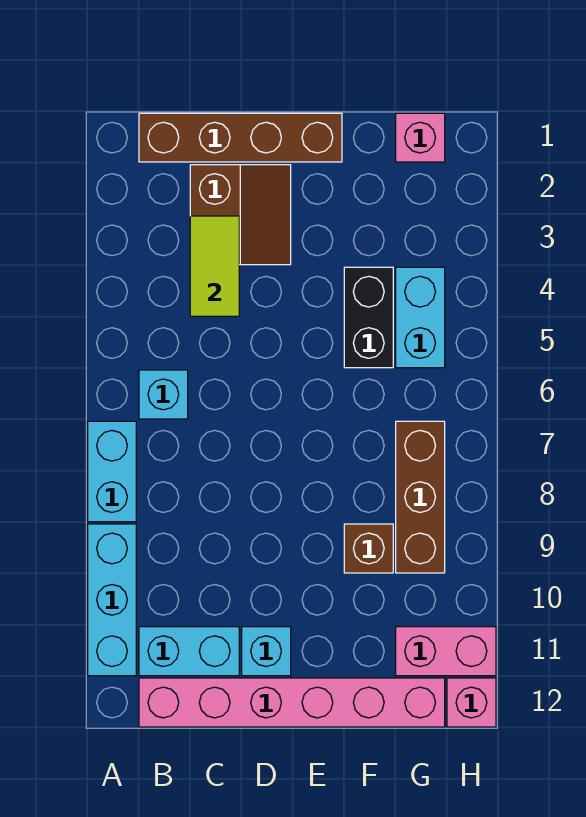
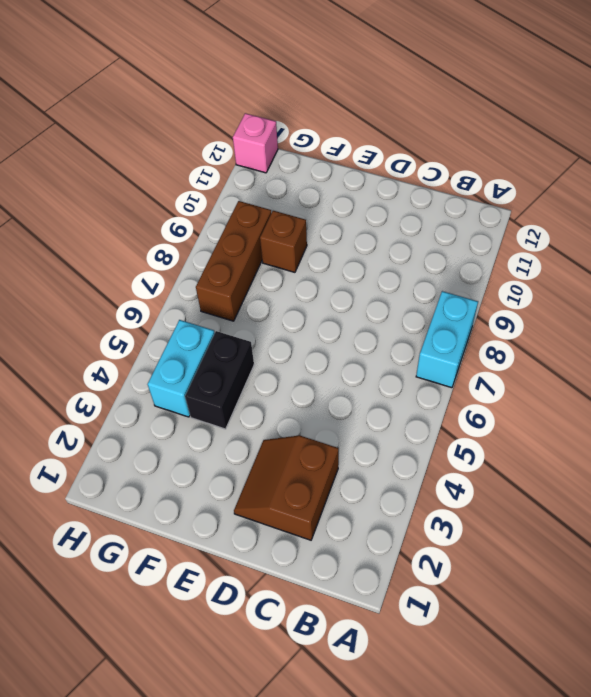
none -> cyan brick A9:A11 level 1
none -> brown brick B1:E1 level 1
none -> cyan brick B6 level 1

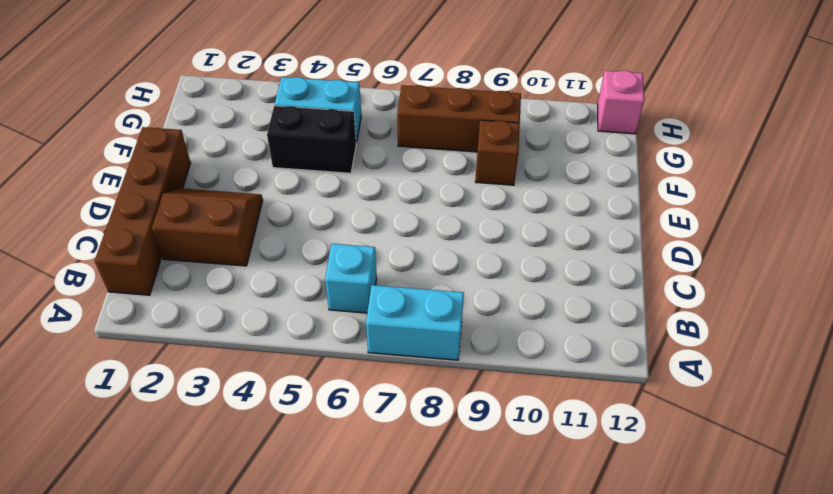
none -> cyan brick A9:A11 level 1
none -> cyan brick B11:C11 level 1
none -> pink brick B12:G12 level 1

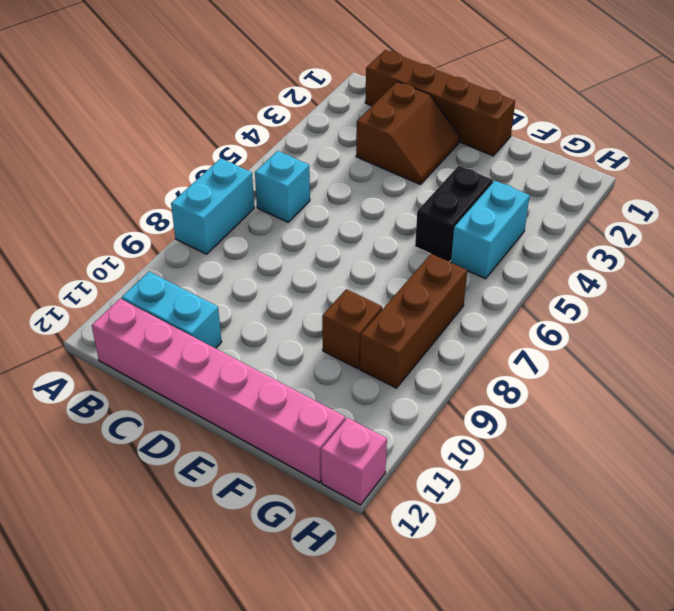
none -> cyan brick A9:A11 level 1
none -> cyan brick D11 level 1
none -> pink brick G1 level 1

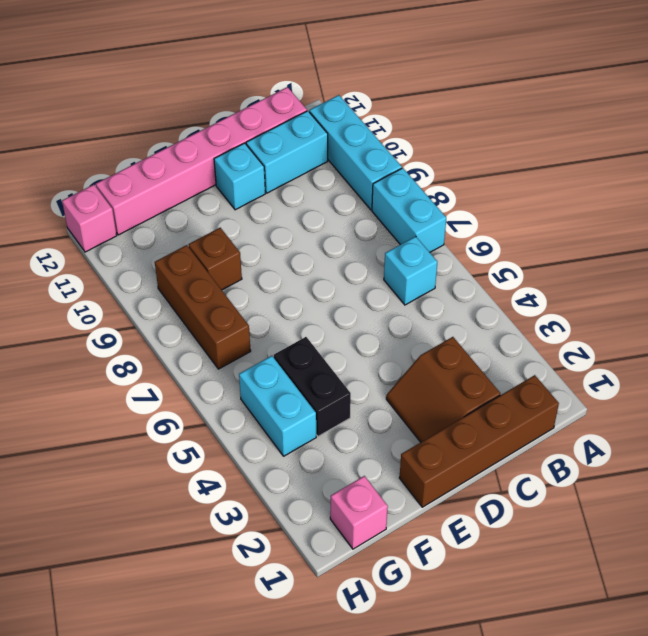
none -> pink brick G11:H11 level 1
none -> lime tile C3:C4 level 2

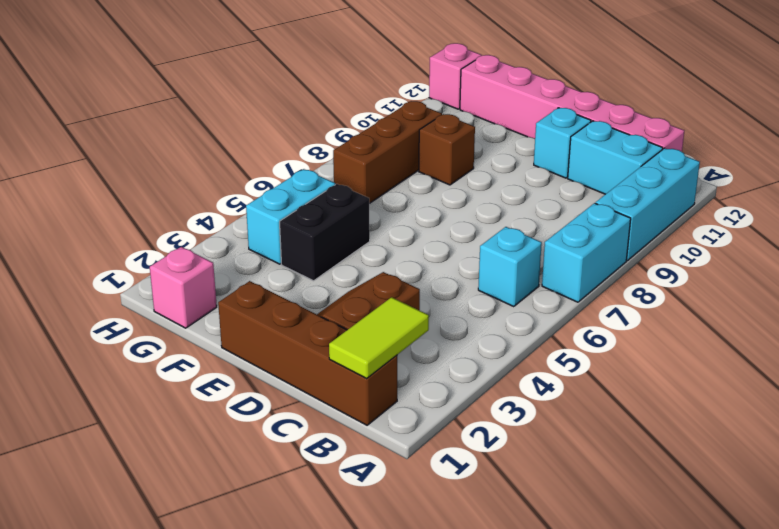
lime tile B1:B2 level 2 -> lime tile C3:C4 level 2
none -> pink brick G11:H11 level 1

